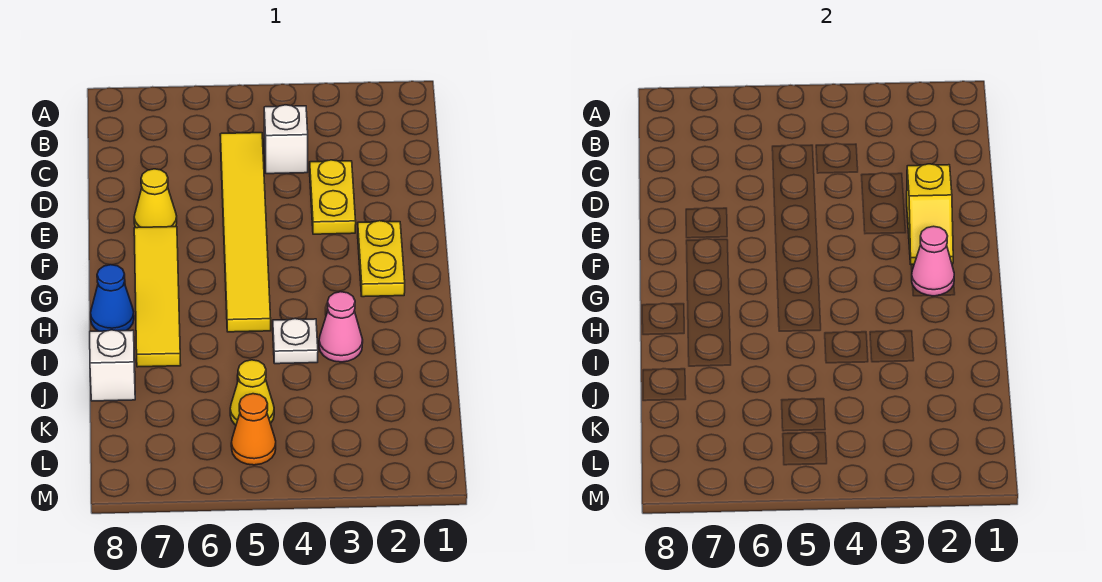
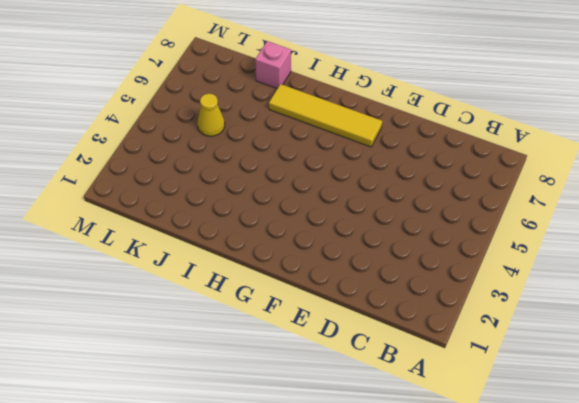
pink brick J8 level 1 -> white brick J8 level 1
none -> white brick C4 level 1
none -> yellow tile C5:H5 level 1
none -> yellow plate D3:E3 level 1

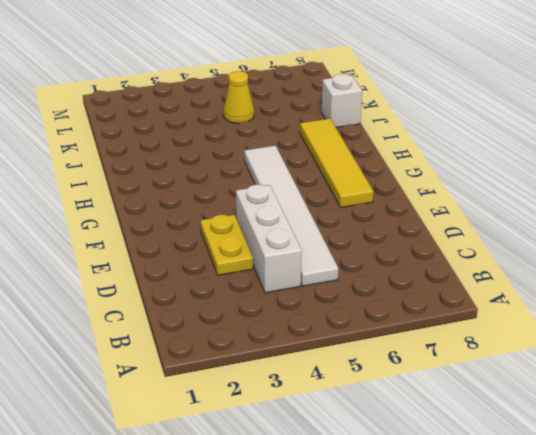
white brick C4:E4 level 1 -> white brick C4 level 1
white tile C5:H5 level 1 -> yellow tile C5:H5 level 1
none -> yellow cone E7 level 1
none -> yellow plate F2:G2 level 1
none -> blue cone H8 level 1

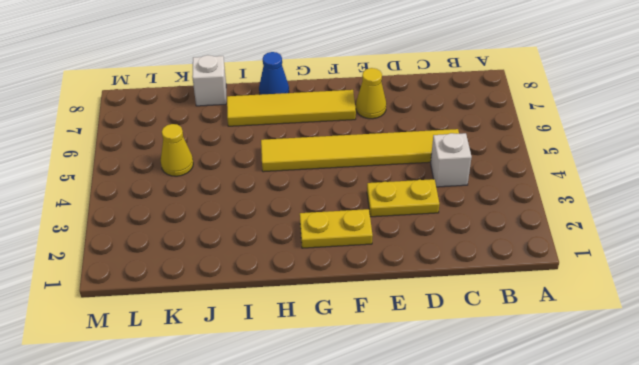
none -> pink cone I3 level 1
none -> white plate I4 level 1
none -> orange cone L5 level 1

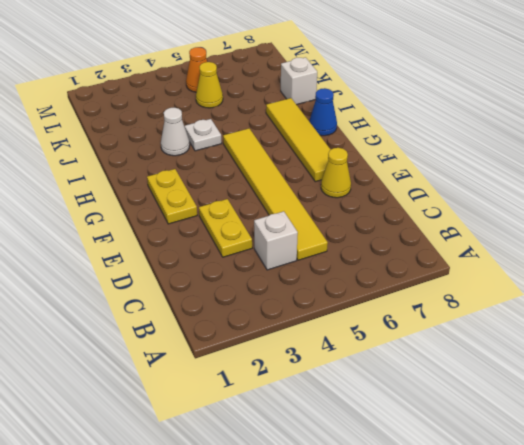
white cone I3 level 1 -> pink cone I3 level 1
none -> yellow slope E2:F2 level 2 top E
none -> pink cone G2 level 2

